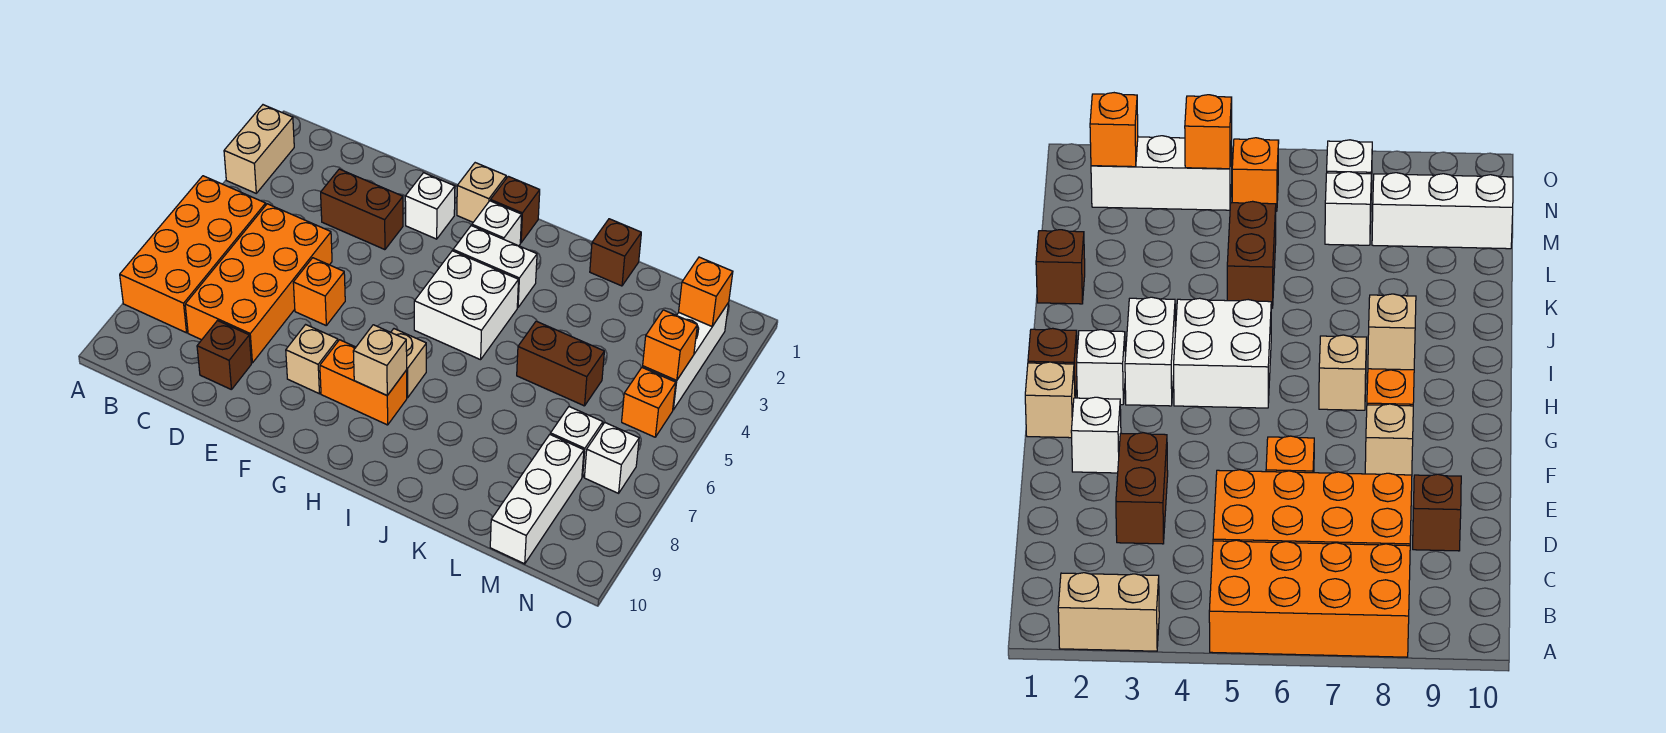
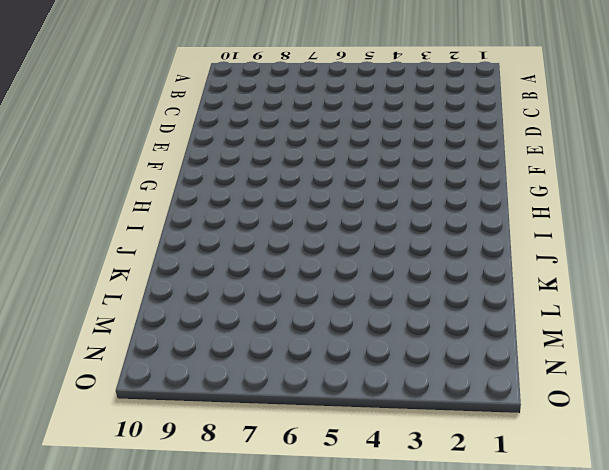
none -> tan brick A2:A3 level 1
none -> orange brick A5:B8 level 1
none -> orange brick C5:D8 level 1

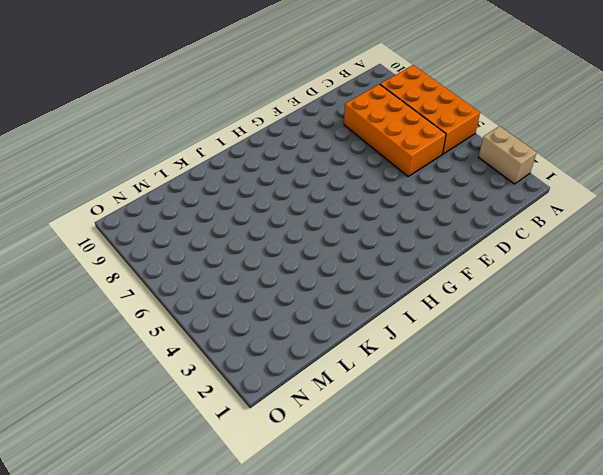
none -> brown brick D3:E3 level 1
none -> brown brick D9 level 1
none -> orange brick E6 level 1

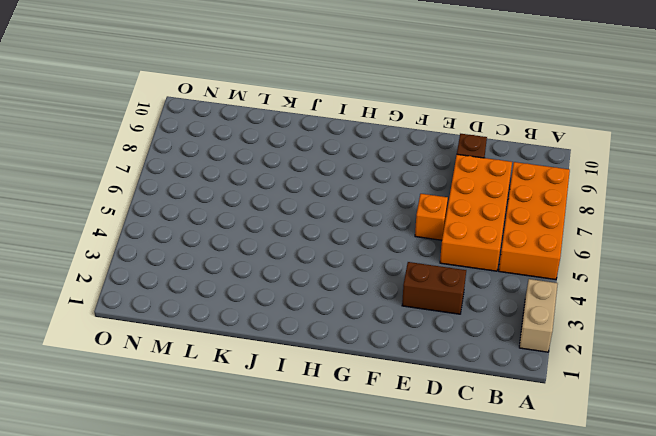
none -> white brick F2 level 1
none -> tan brick F8 level 1
none -> tan brick G1 level 1

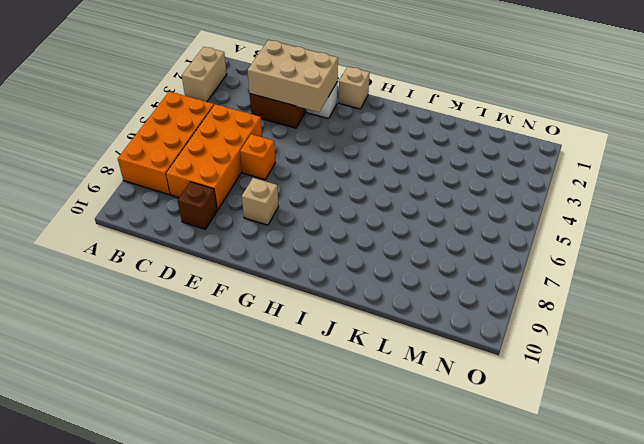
tan brick D2:F3 level 2 -> none
none -> orange brick G8:H8 level 1
none -> brown brick H1 level 1
none -> white brick H2 level 1

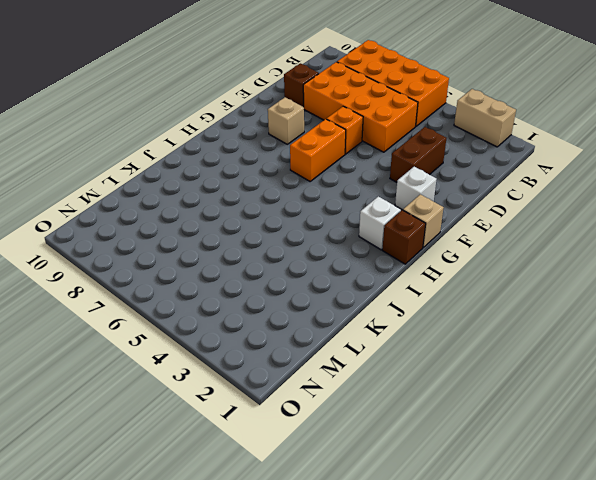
orange brick F6:G6 level 1 -> orange brick G8:H8 level 1
none -> white brick H3:I3 level 1
none -> white brick H4:I5 level 1
none -> tan brick H7 level 1

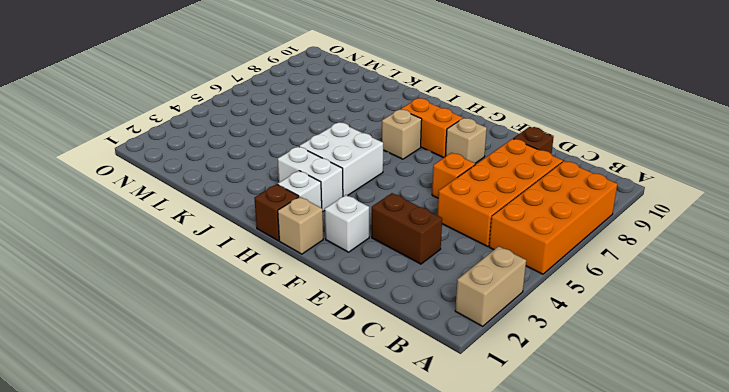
none -> brown brick K1 level 1
none -> brown brick K5:L5 level 1
none -> white brick M7 level 1

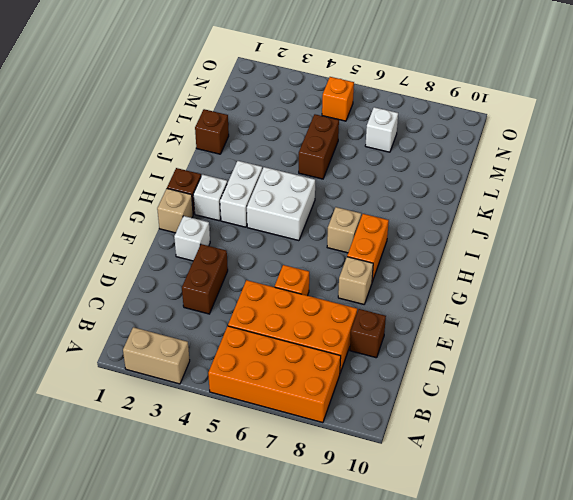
none -> white brick M8:M10 level 1
none -> white brick N2:N4 level 1
none -> white brick N7 level 1

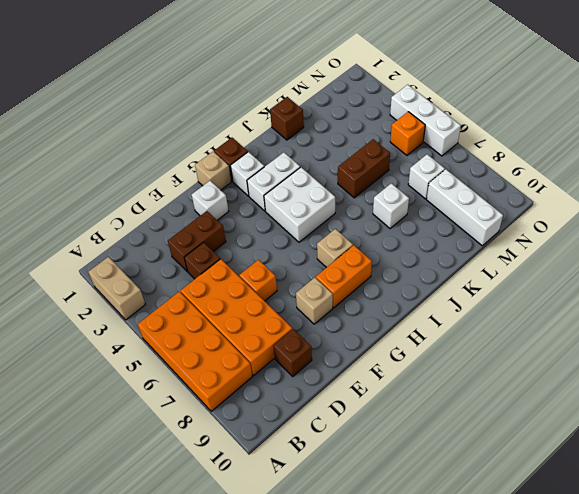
brown brick D4 level 1 -> none
white brick K7 level 1 -> white brick N7 level 1
white brick O4:O6 level 1 -> white brick N2:N4 level 1
none -> tan brick H8 level 2
none -> orange brick N2 level 2
none -> orange brick N4 level 2

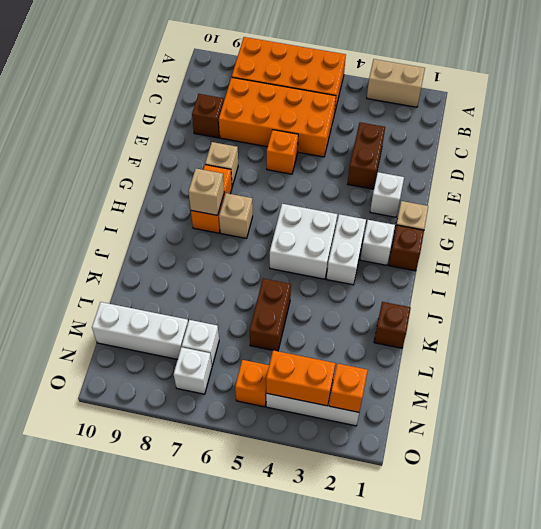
orange brick N3:N4 level 2 -> orange brick N4 level 2

